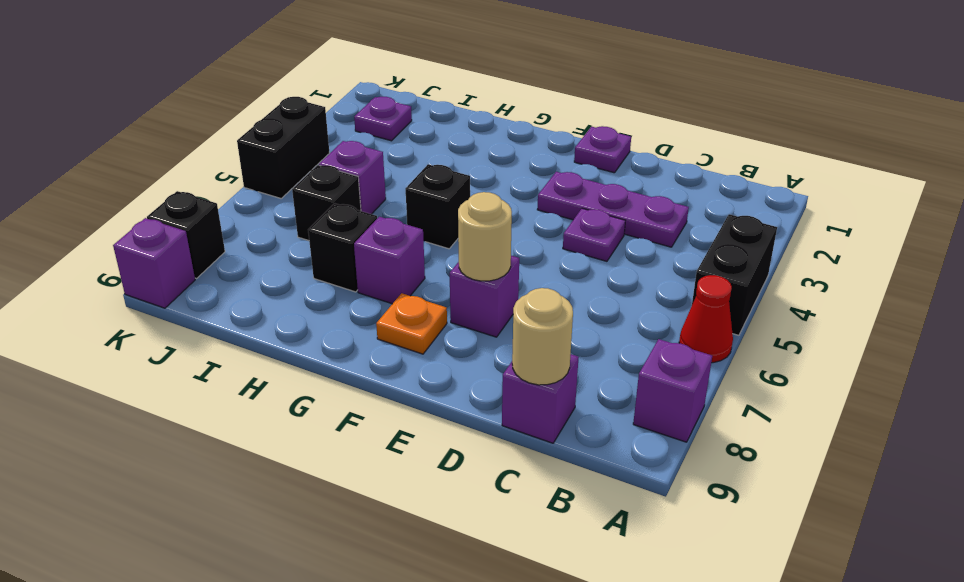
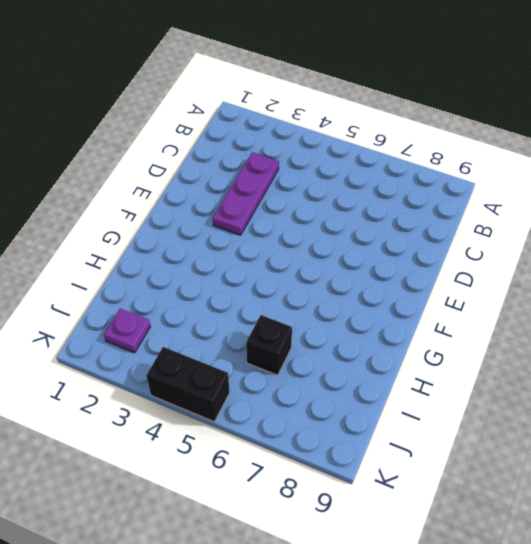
none -> black brick A4:A5 level 1
none -> red cone A6 level 1
none -> purple brick A8 level 1

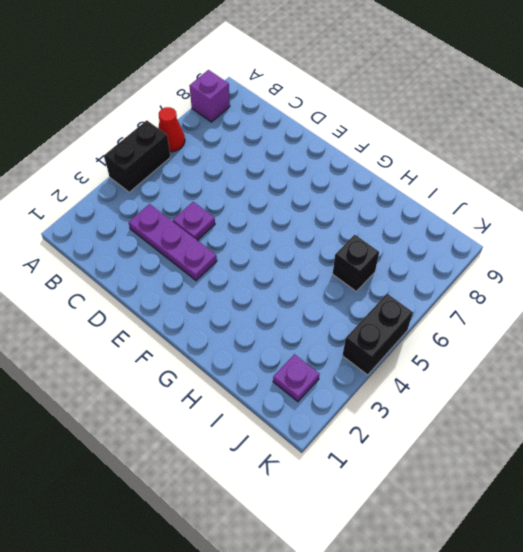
none -> purple brick C9 level 1
none -> purple plate E1 level 1
none -> purple brick E7 level 1

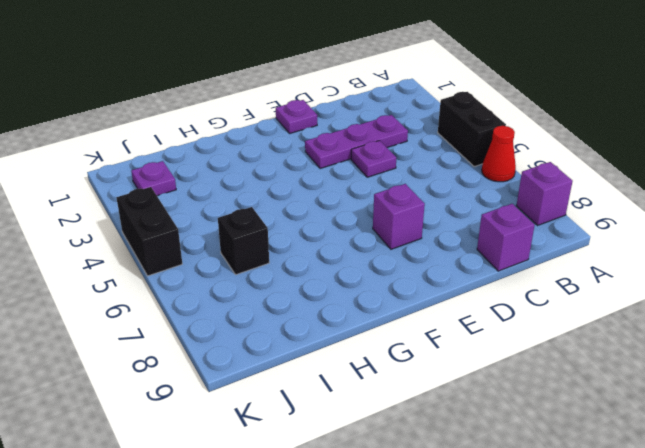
none -> orange plate F8 level 1
none -> black brick G5 level 1
none -> purple brick G7 level 1

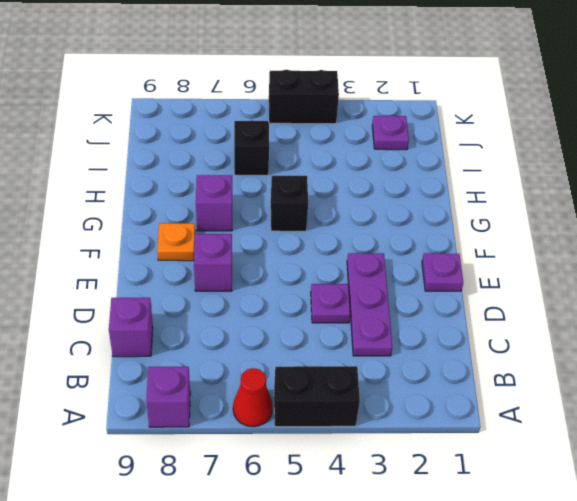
none -> black brick H7 level 1
none -> purple brick I5 level 1
none -> black brick K8 level 1

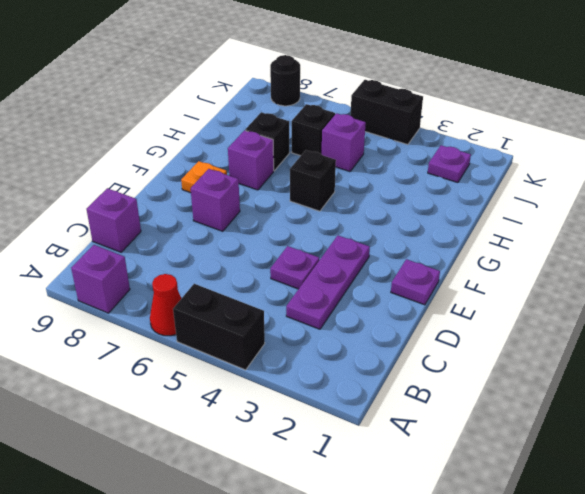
black round brick K8 level 1 -> black brick K8 level 1
none -> purple brick K9 level 1
none -> tan round brick C9 level 2
none -> tan round brick E7 level 2

